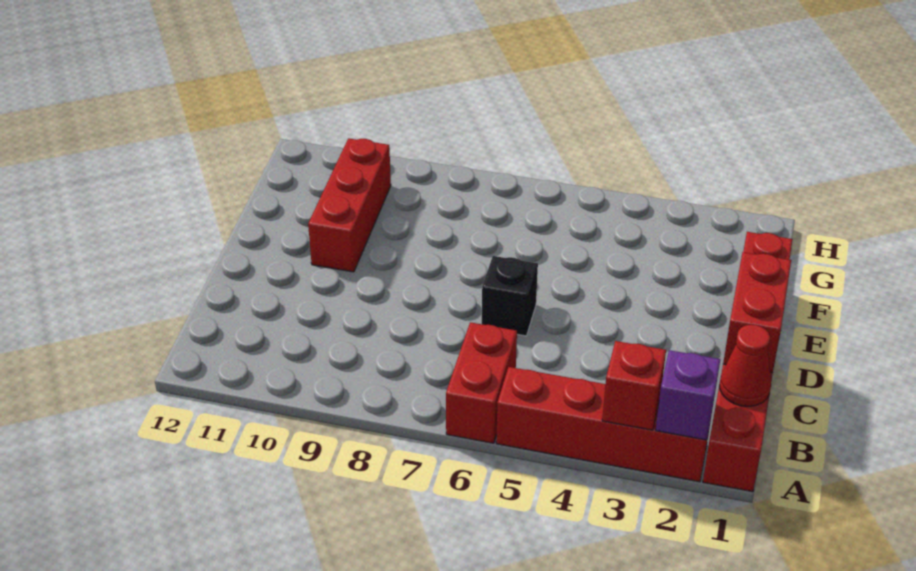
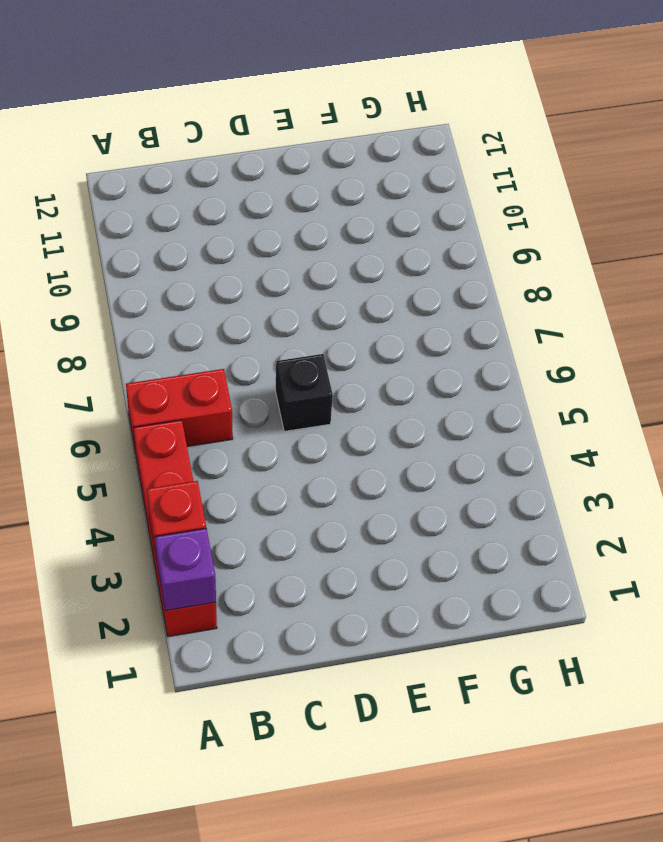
none -> red brick A1:F1 level 1
none -> red brick E10:G10 level 1

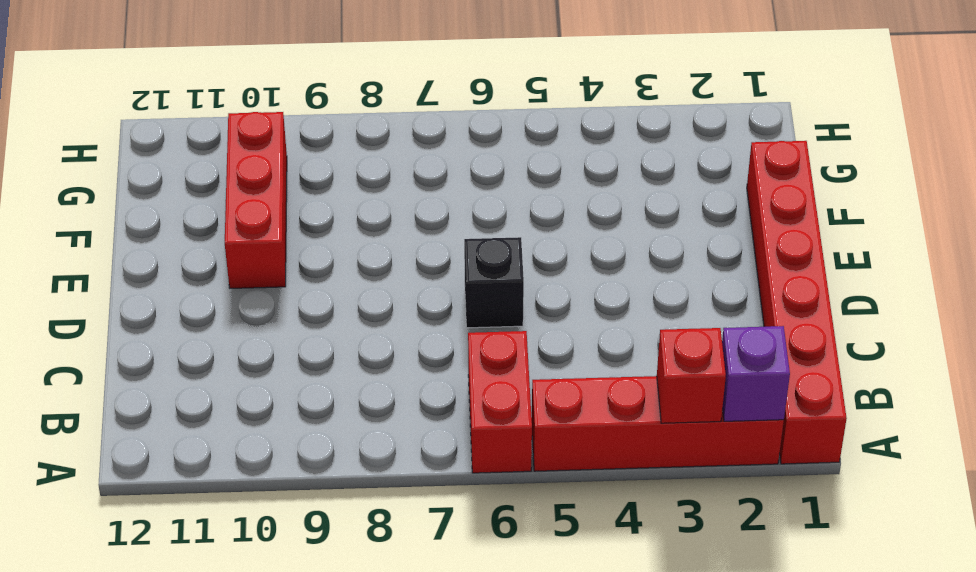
none -> red cone B1 level 2
none -> red brick C1:D1 level 2

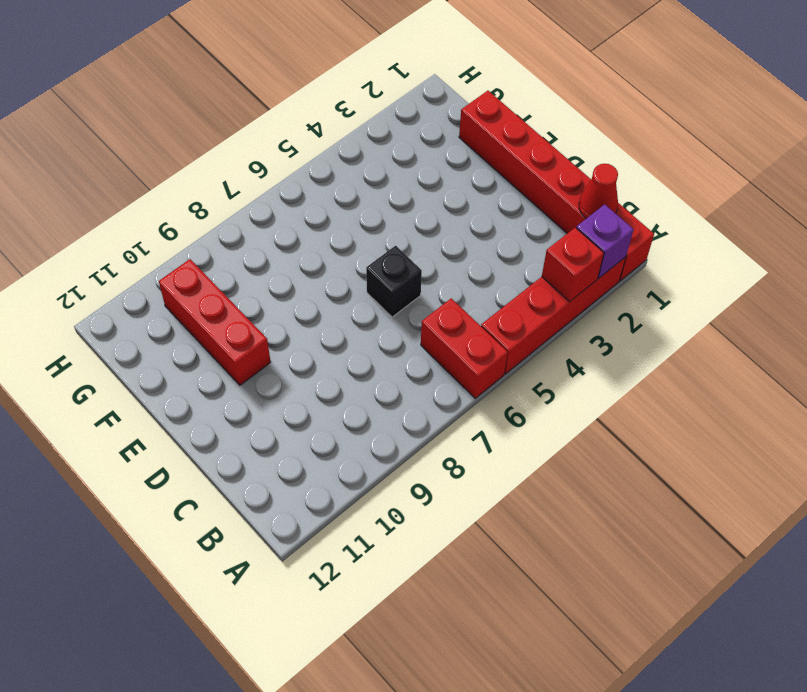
none -> red brick C1:D1 level 2

